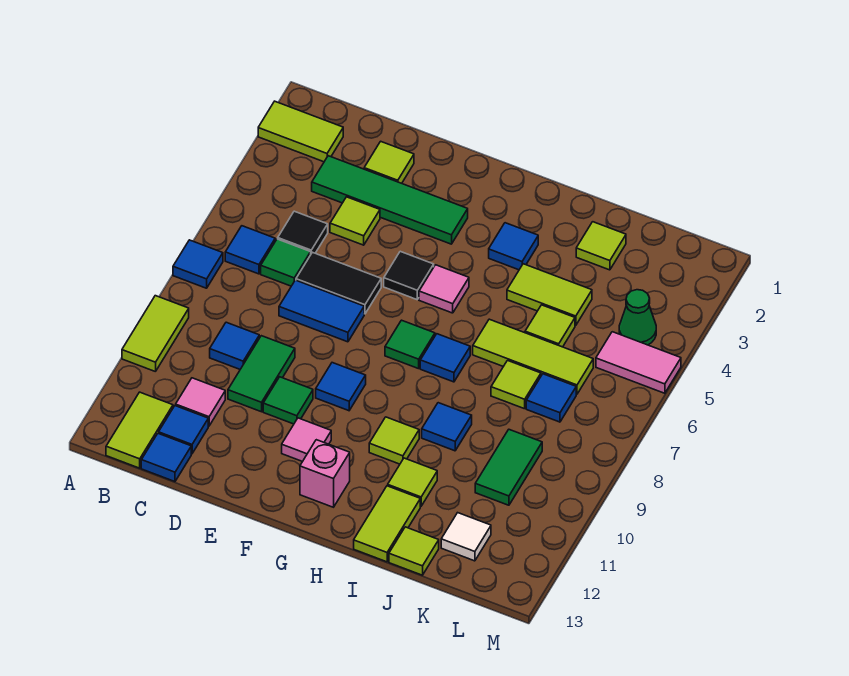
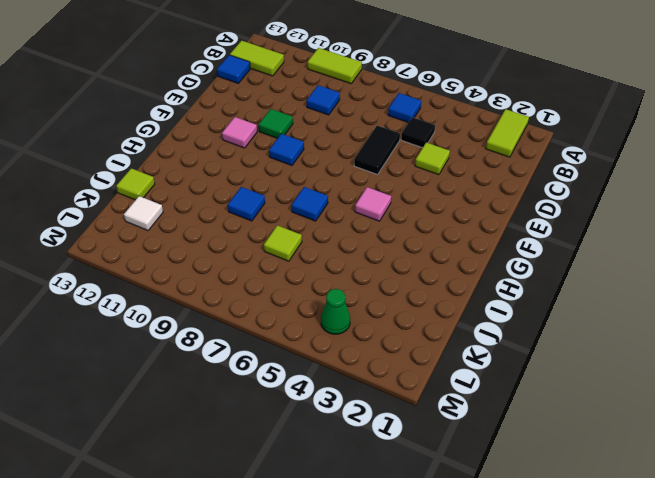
none -> blue tile A7 level 1
none -> green tile C3:F3 level 1
none -> green tile C6 level 1
none -> pink tile C11 level 1

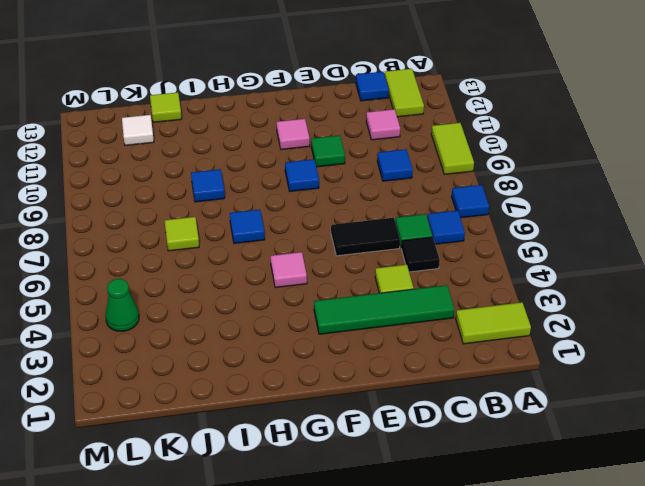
none -> blue tile C12 level 1
none -> lime tile D2 level 1
none -> blue tile D7:E7 level 1
none -> green tile D9:D10 level 1

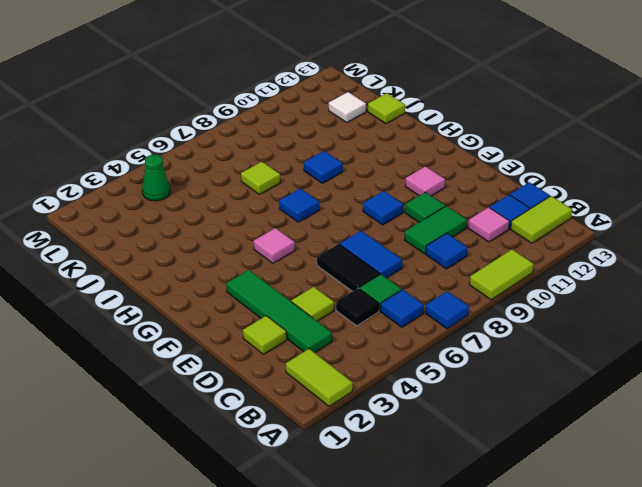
none -> black tile F5 level 1
none -> green tile G7 level 1
none -> pink brick G12 level 1
none -> blue tile H3 level 1

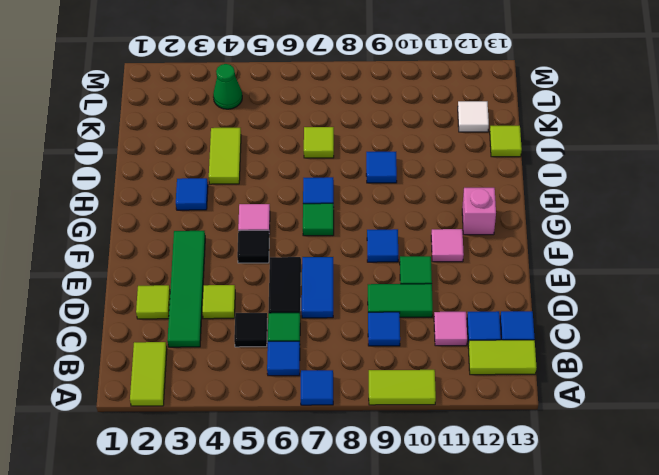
none -> lime tile H10 level 1
none -> lime tile I6:K6 level 1
none -> lime tile I11 level 1
none -> lime tile I12:I13 level 1

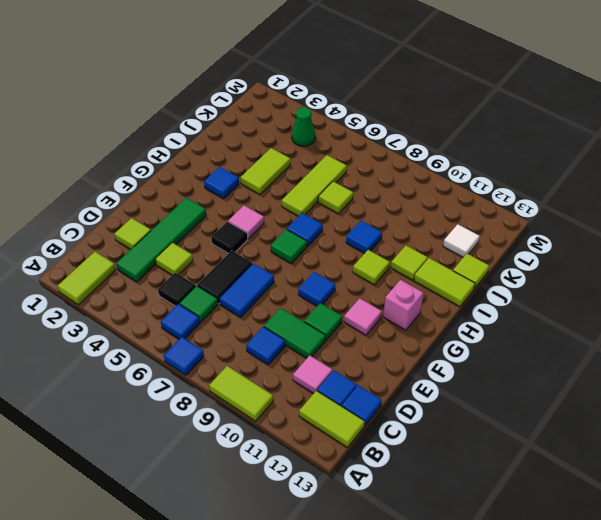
none -> lime tile J2 level 1
none -> lime tile J5 level 1
none -> blue tile K7 level 1
none -> green tile K9:K10 level 1

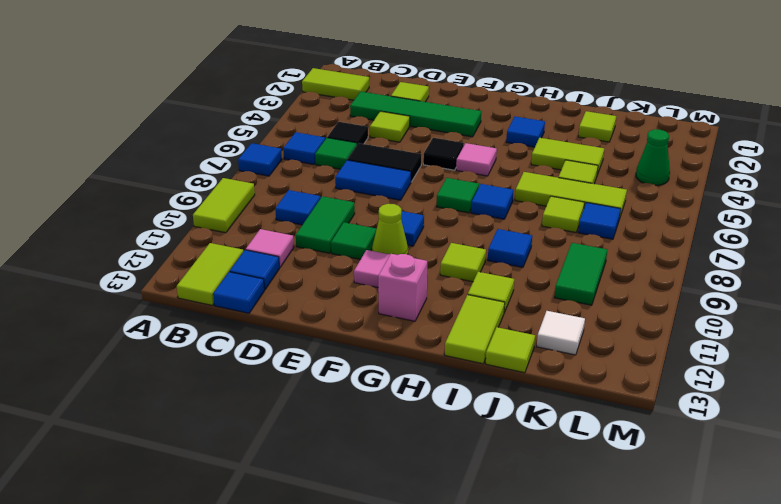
lime cone F10 level 1 -> none
none -> pink tile L5:M5 level 1

